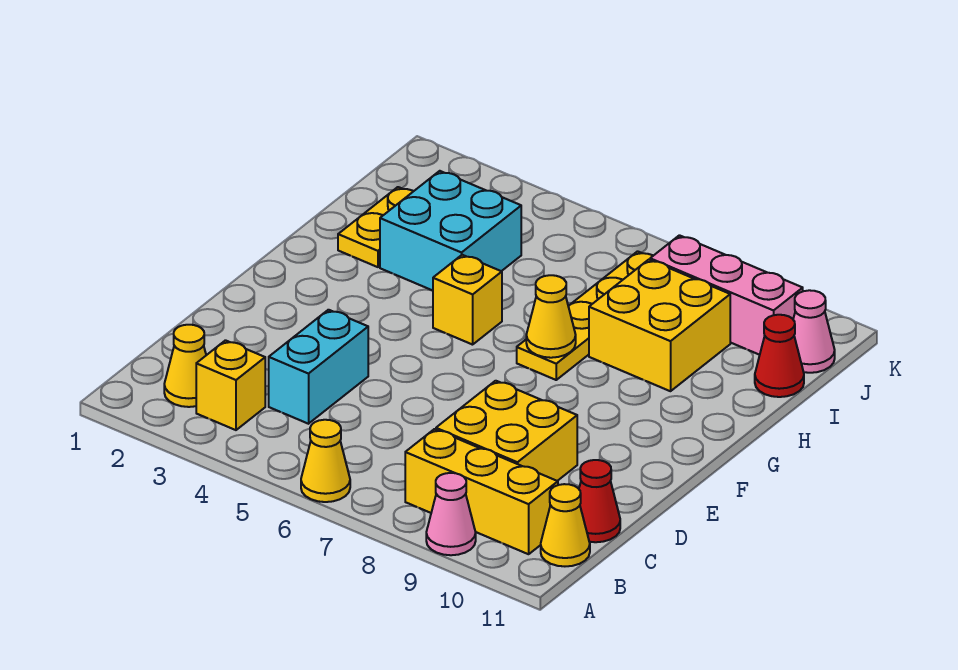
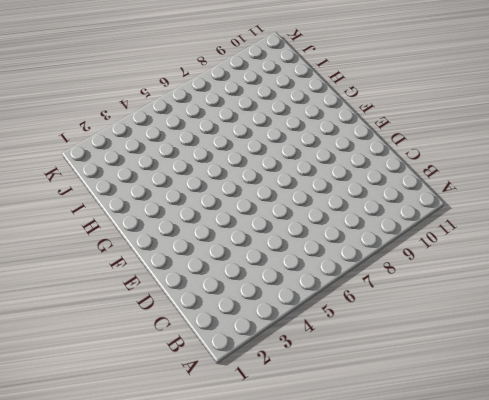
none -> yellow cone A6 level 1
none -> pink cone A9 level 1
none -> yellow cone B2 level 1

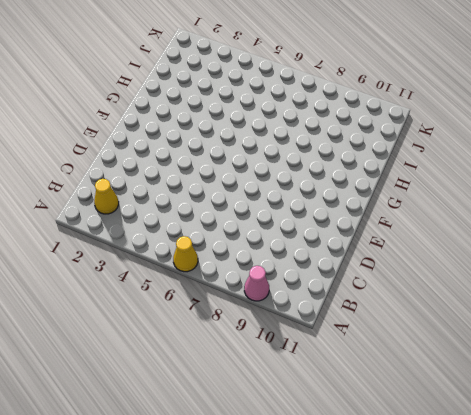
none -> yellow brick B3 level 1
none -> yellow brick B8:B10 level 1
none -> yellow cone B11 level 1

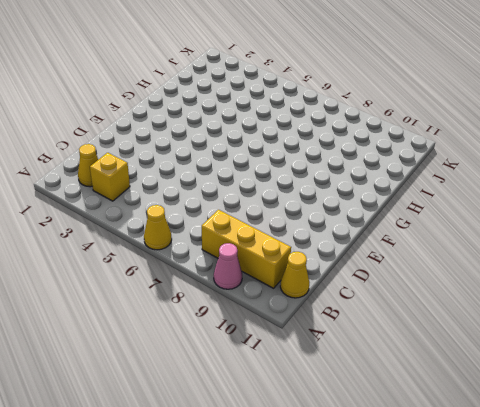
none -> cyan brick C4:D4 level 1
none -> yellow brick C8:D9 level 1
none -> red cone C11 level 1

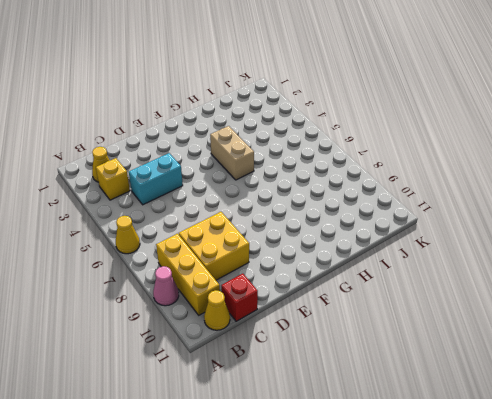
red brick C11 level 1 -> red cone C11 level 1
tan brick G4:G5 level 1 -> yellow brick G5 level 1
none -> yellow plate G7:J7 level 1
none -> yellow plate H2:I2 level 1
none -> cyan brick H3:I4 level 1

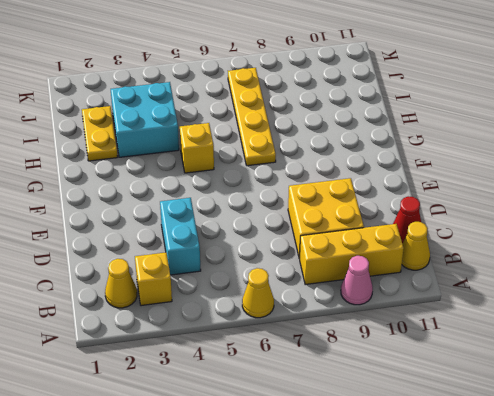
none -> yellow brick H8:I9 level 1
none -> red cone I11 level 1
none -> pink brick J8:J10 level 1

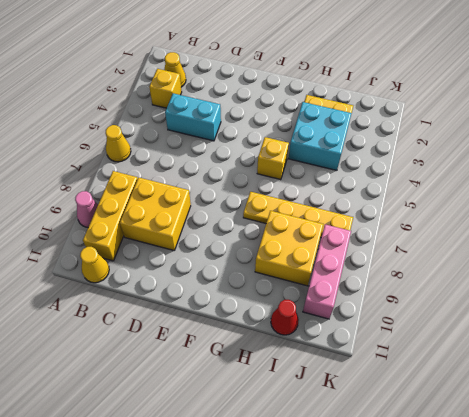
none -> red cone C11 level 1
none -> pink cone J11 level 1
none -> yellow cone G7 level 2

